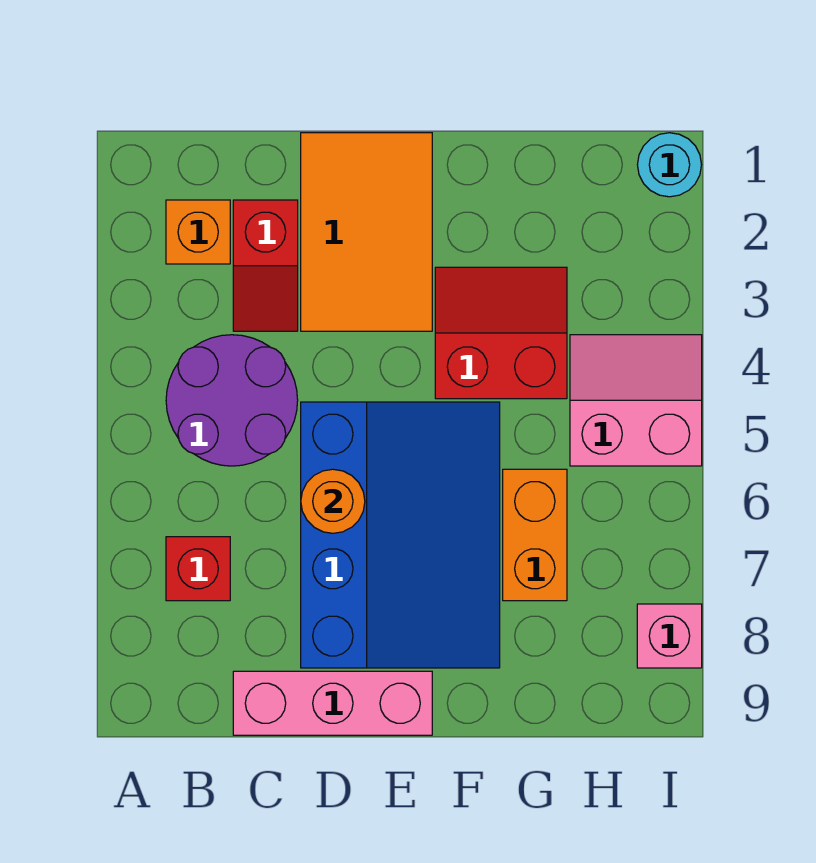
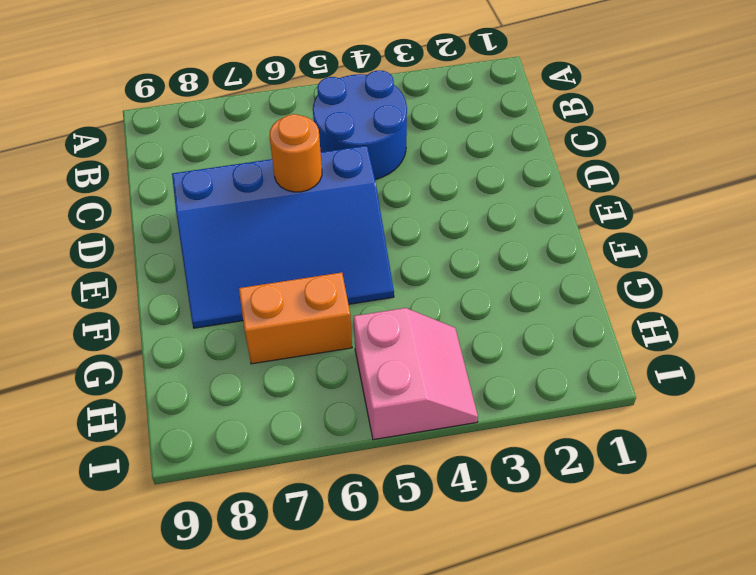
blue round brick B4:C5 level 1 -> purple round brick B4:C5 level 1
none -> orange brick B2 level 1
none -> red brick B7 level 1
none -> red slope C2:C3 level 1 top 2

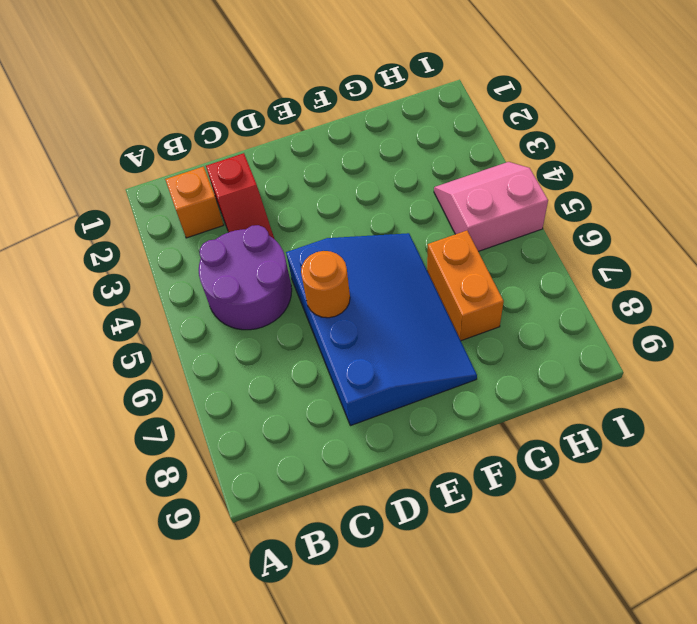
none -> red brick B7 level 1
none -> pink brick C9:E9 level 1
none -> orange tile D1:E3 level 1

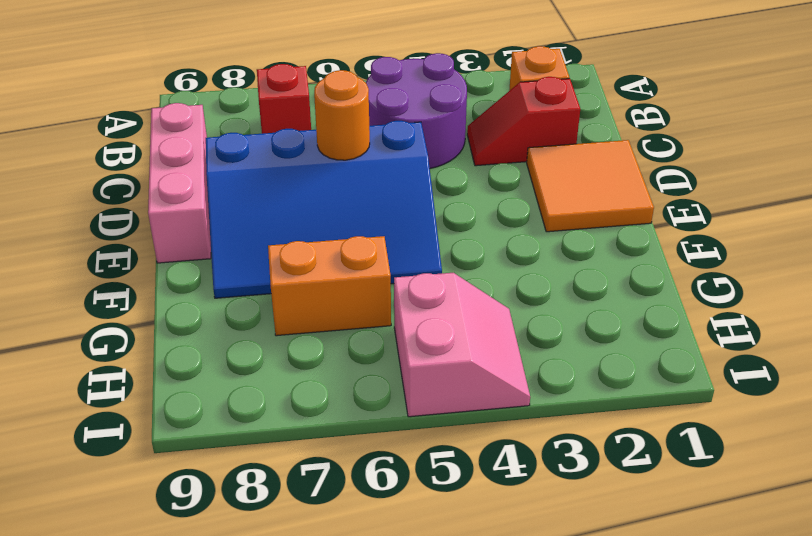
orange tile D1:E2 level 1 -> orange tile D1:E3 level 1
none -> red slope F3:G4 level 1 top 4
none -> cyan round brick I1 level 1
none -> pink brick I8 level 1

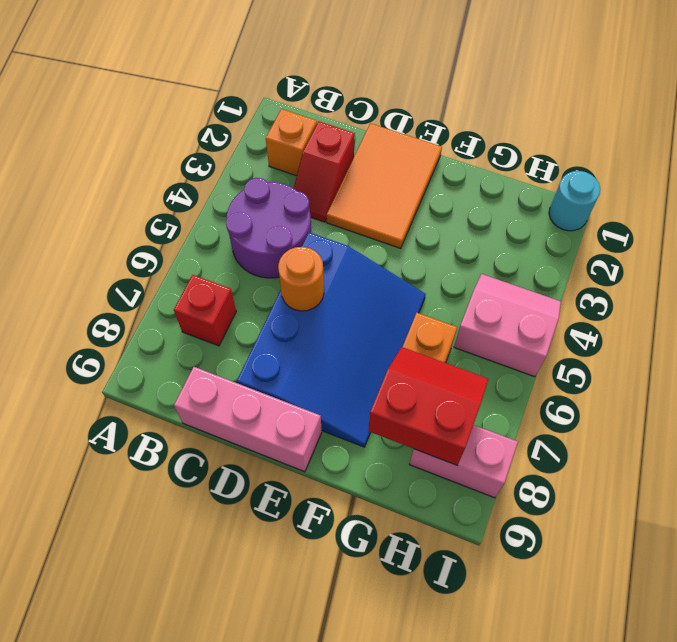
red slope G7:H8 level 2 top 8 -> red slope F3:G4 level 1 top 4
pink brick H8:I8 level 1 -> pink brick I8 level 1

